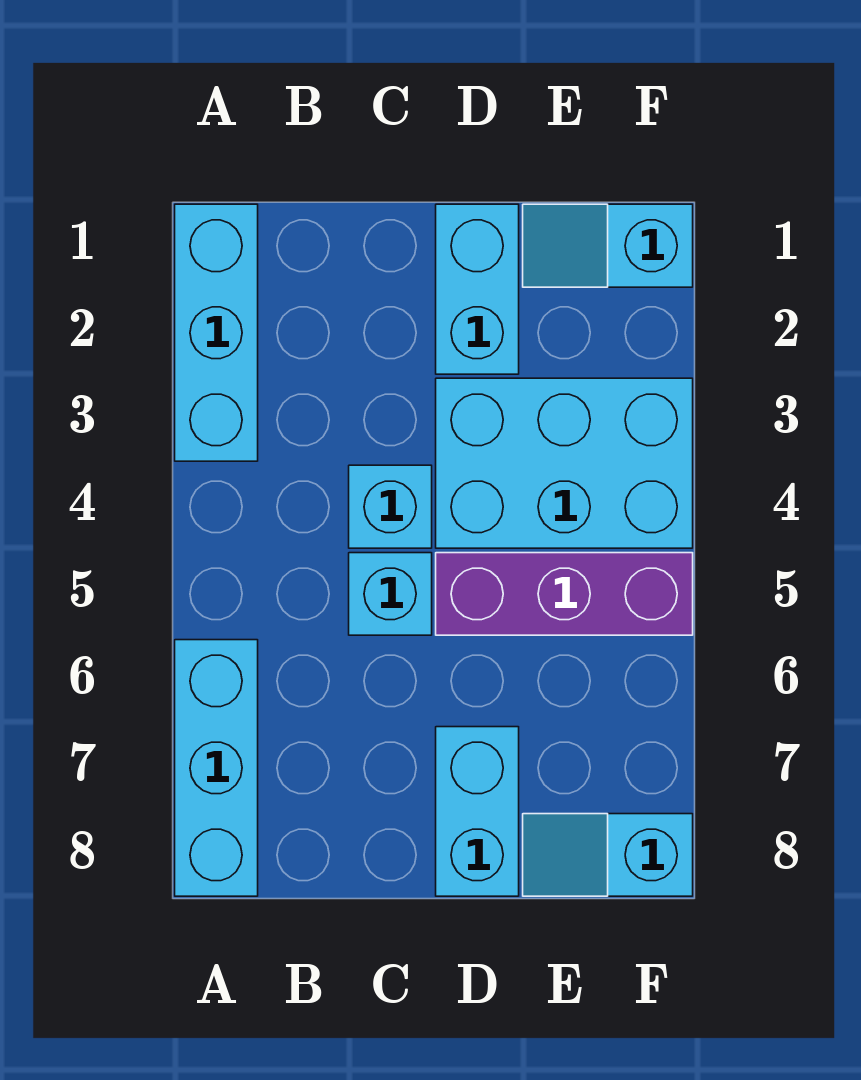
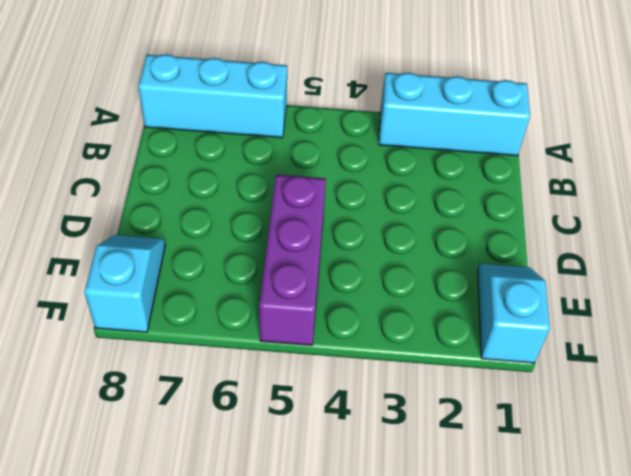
none -> cyan brick C4 level 1
none -> cyan brick C5 level 1

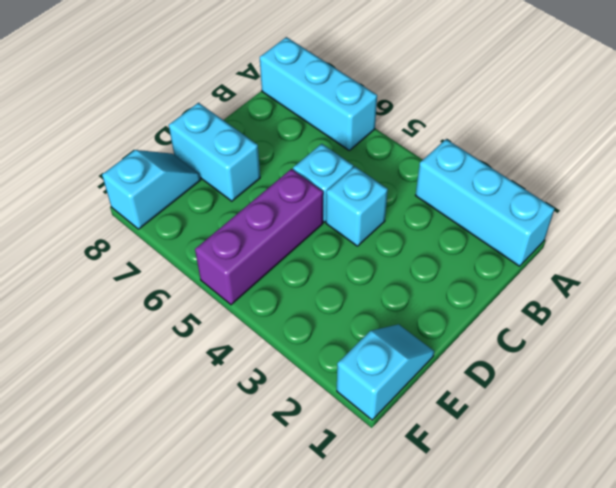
none -> cyan brick D1:D2 level 1
none -> cyan brick D3:F4 level 1

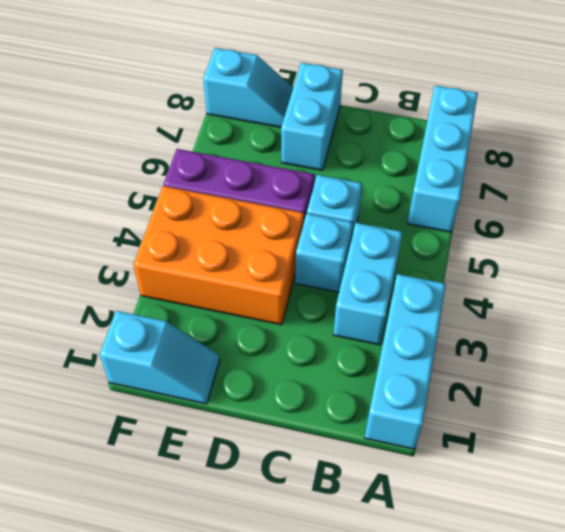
cyan brick B3:B4 level 1 -> cyan brick D1:D2 level 1
orange brick D3:F4 level 1 -> cyan brick D3:F4 level 1

